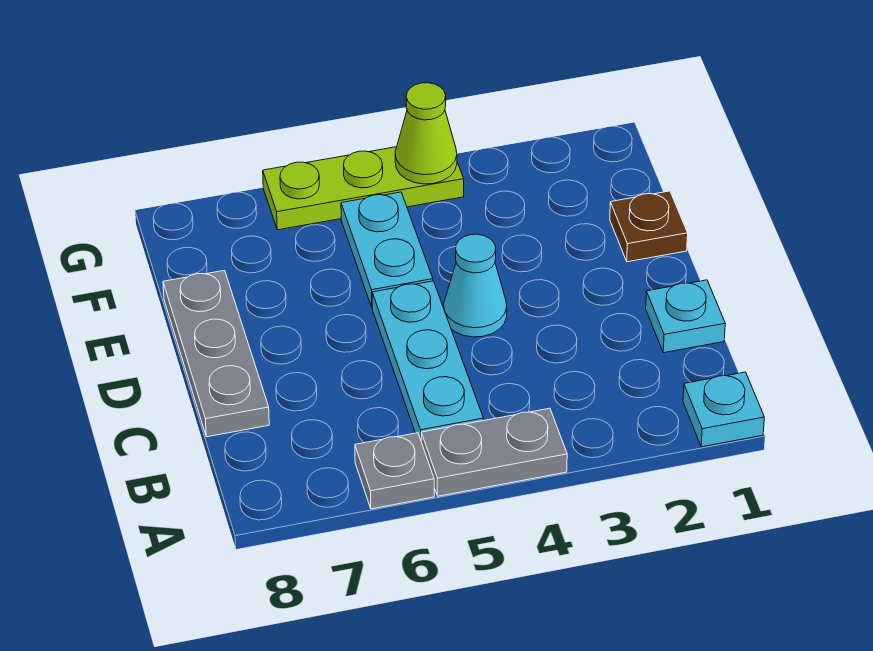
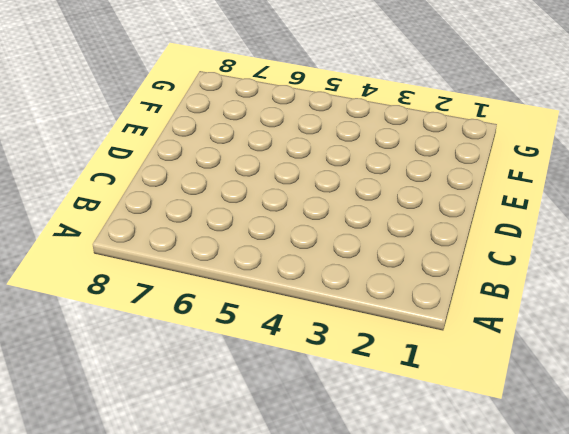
none -> cyan plate A1 level 1
none -> grey plate A4:A5 level 1

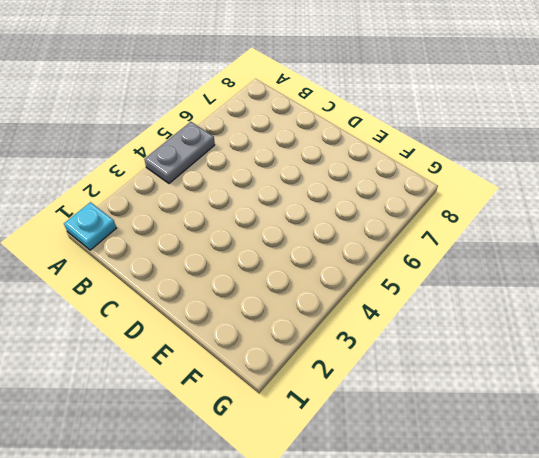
none -> grey plate A6 level 1
none -> cyan plate B5:D5 level 1

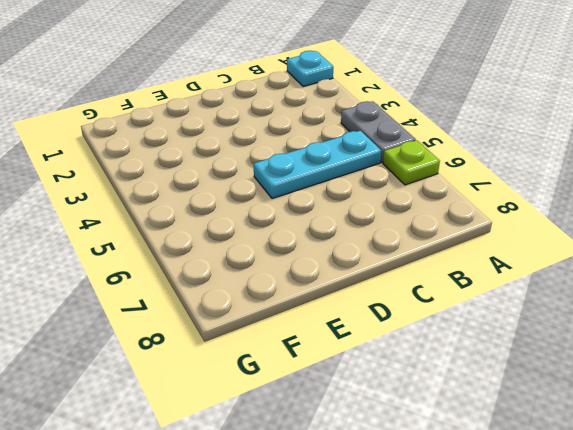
lime plate A6 level 1 -> grey plate A6 level 1
none -> cyan plate C1 level 1
none -> grey plate C8:E8 level 1

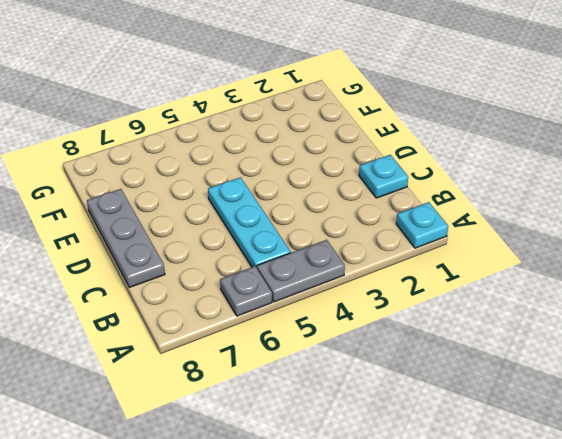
none -> cyan cone D4 level 1
none -> brown plate E1 level 1

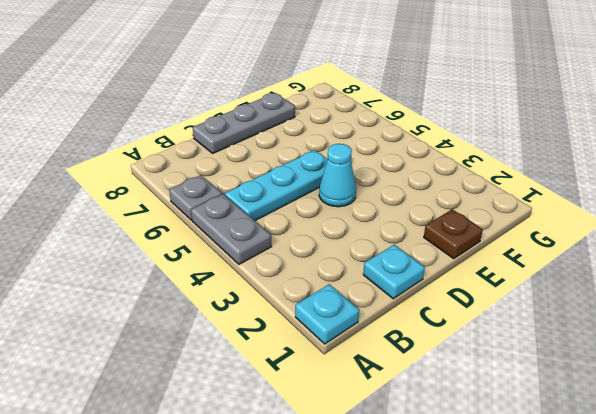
none -> cyan plate E5:F5 level 1
none -> lime plate G4:G6 level 1

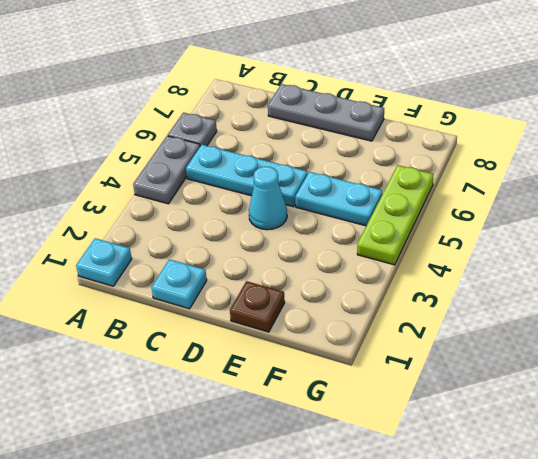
none -> lime cone G4 level 2

